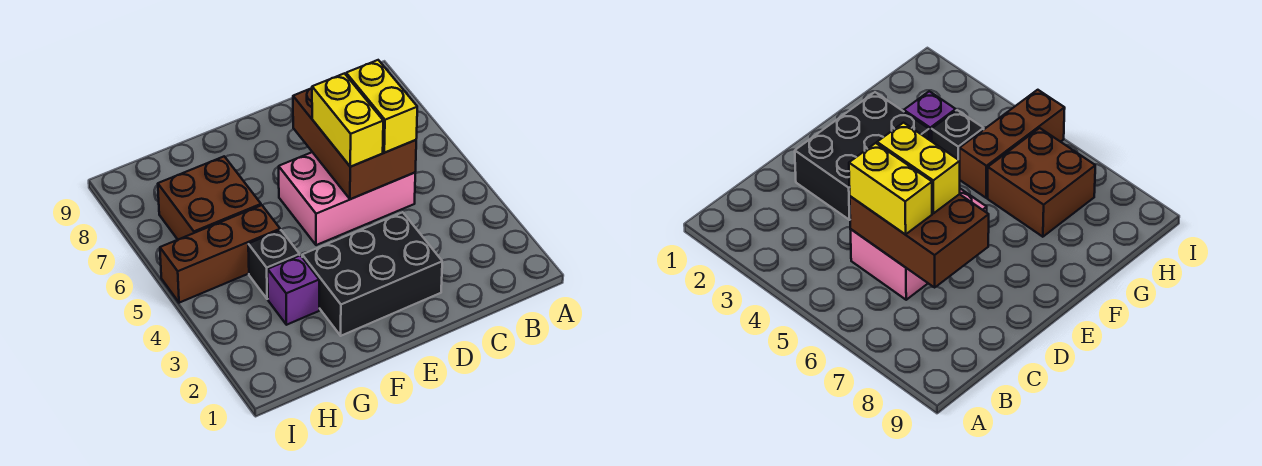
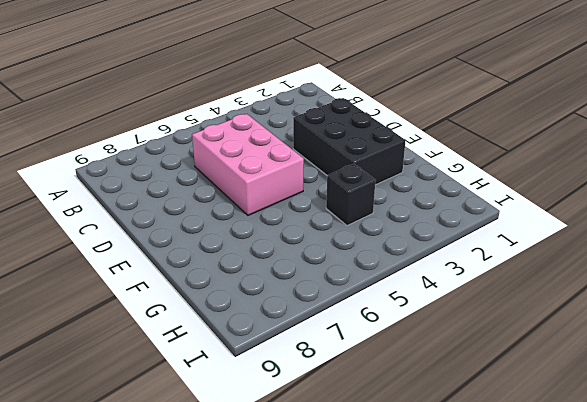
none -> purple brick G3 level 1
none -> brown brick G5:I5 level 1

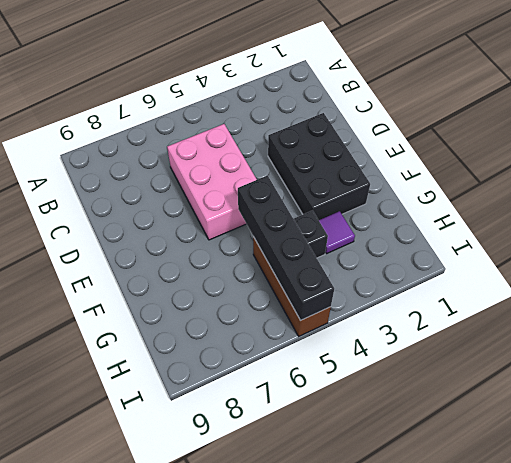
black brick F5:I5 level 2 -> none
purple tile G3 level 1 -> purple brick G3 level 1
none -> brown brick G6:H7 level 1
none -> brown brick C5:D7 level 2

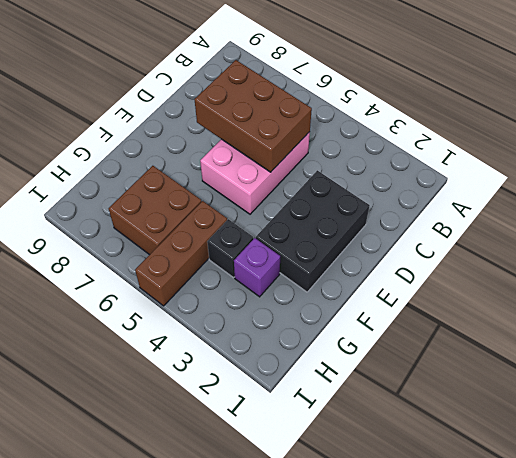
none -> yellow brick C5:C6 level 3
none -> yellow brick D5:D6 level 3

